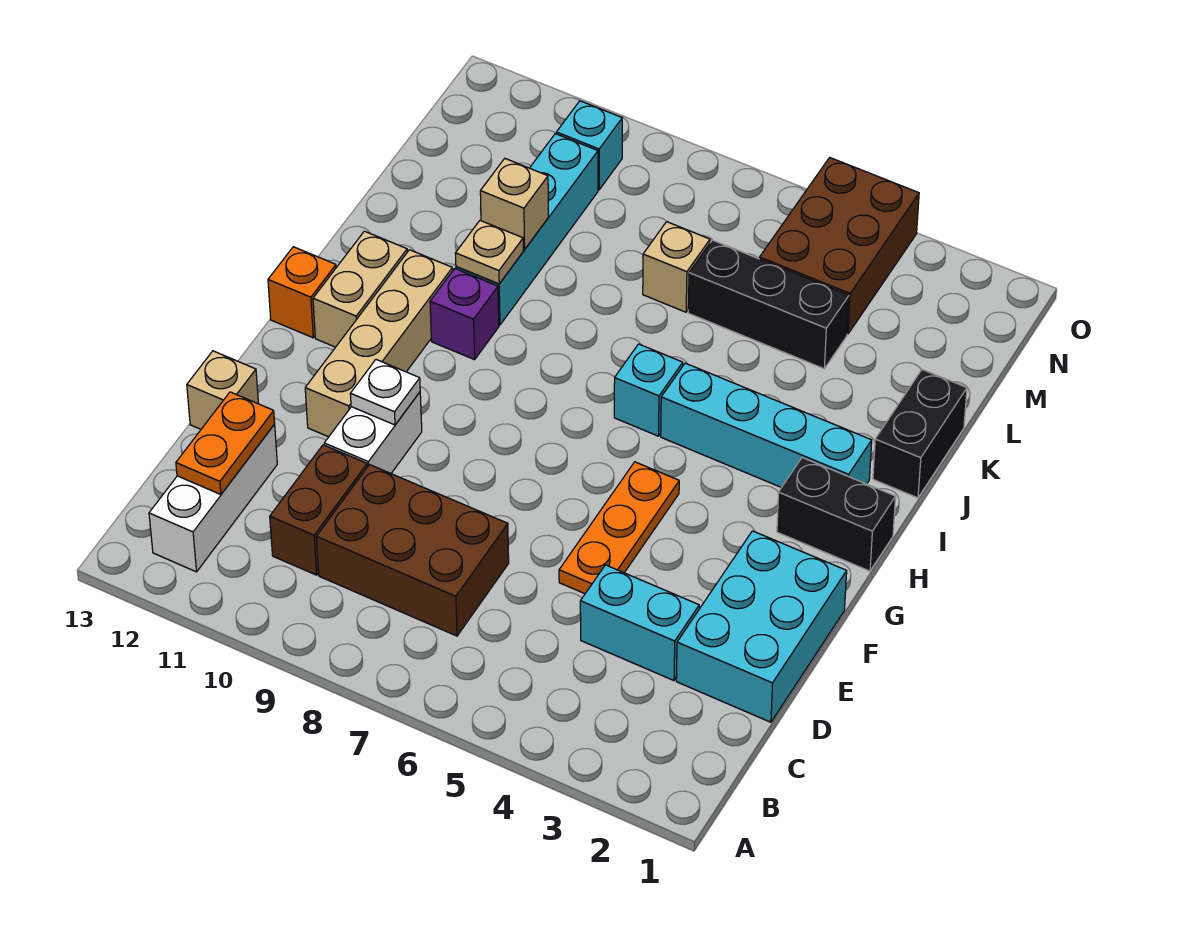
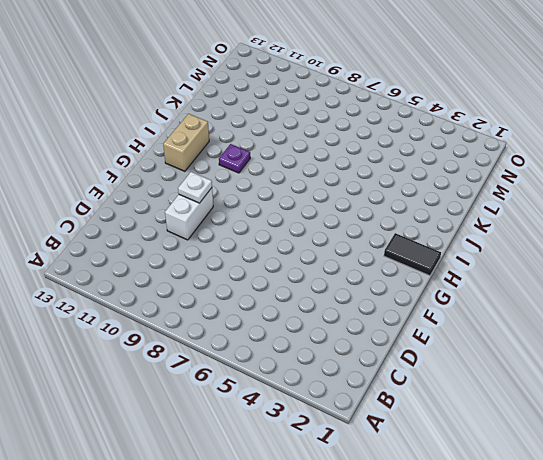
black tile H1:H2 level 1 -> black brick H1:H2 level 1
purple plate I10 level 1 -> purple brick I10 level 1
none -> white brick B12:D12 level 1
none -> brown brick C7:D9 level 1
none -> brown brick C10:D10 level 1

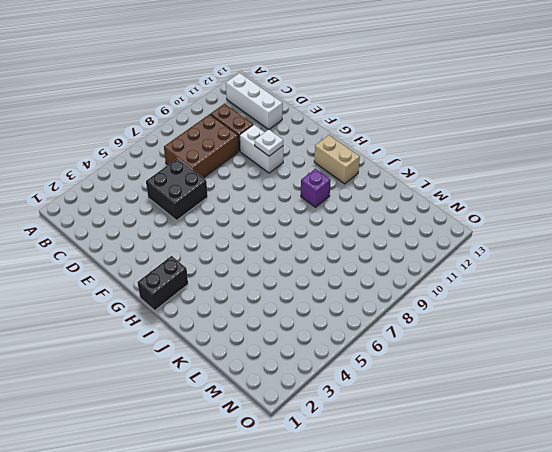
black brick D5:E6 level 1 -> orange plate E5:G5 level 1
none -> cyan brick D1:F2 level 1
none -> cyan brick D3:D4 level 1
none -> tan brick E13 level 1

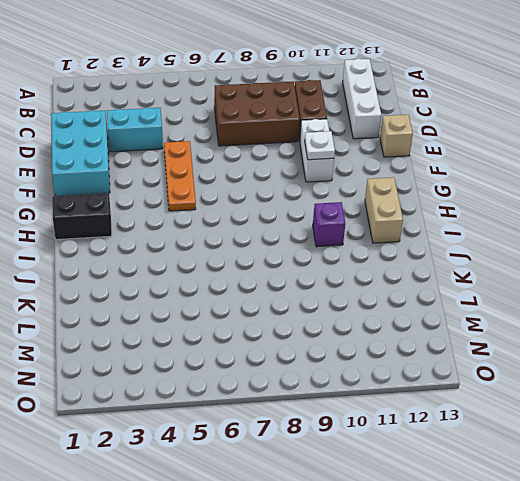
none -> tan brick F11:I11 level 1
none -> orange brick H13 level 1
none -> cyan brick I2:I5 level 1

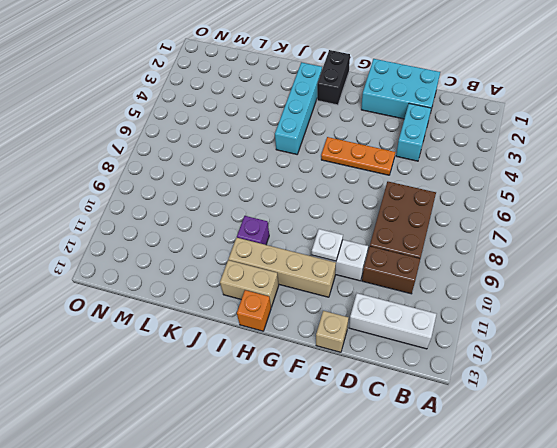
none -> cyan brick I6 level 1
none -> black brick J1:K1 level 1
none -> cyan brick J10:M10 level 1

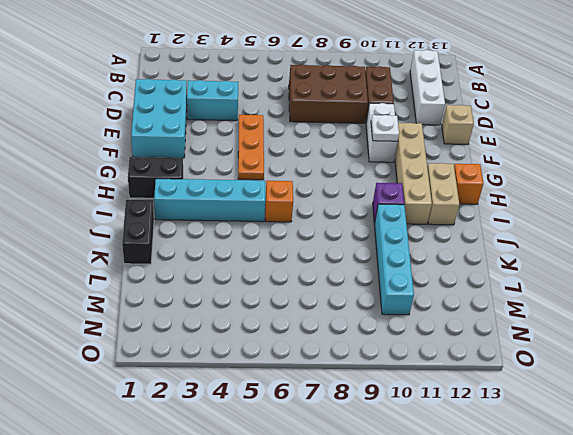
orange brick I6 level 1 -> cyan brick I6 level 1
none -> black brick L4:L6 level 1
none -> tan brick L7 level 1
none -> brown brick M4:O5 level 1

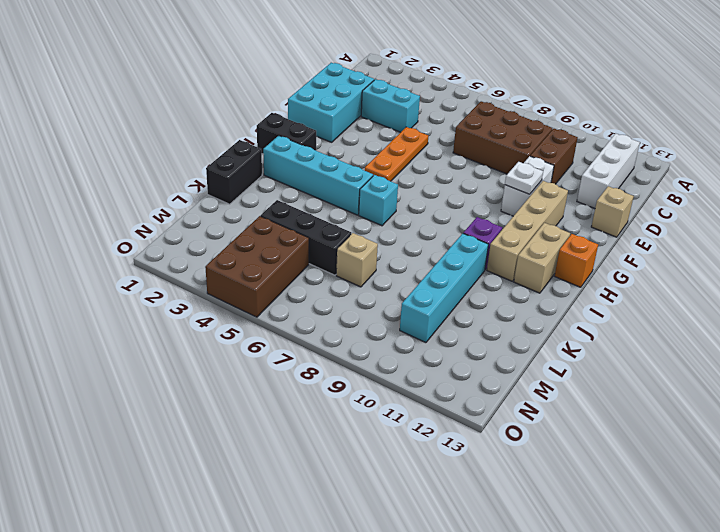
none -> cyan brick N10 level 1
none -> orange plate C12:D12 level 2
none -> tan plate J10 level 2

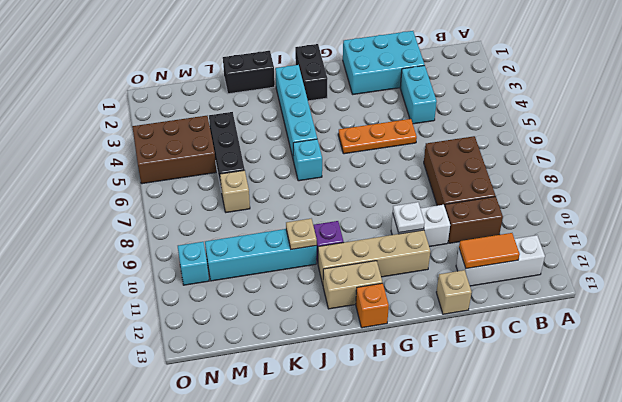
orange tile C12:D12 level 2 -> orange plate C12:D12 level 2
none -> tan brick K10 level 2

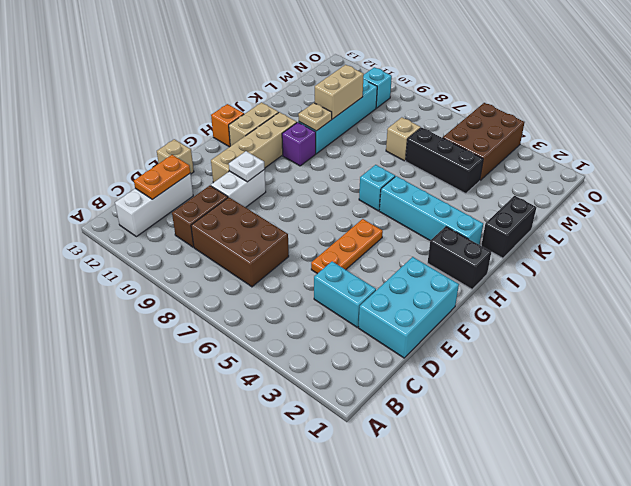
tan brick K10:L10 level 2 -> tan brick K10 level 2

